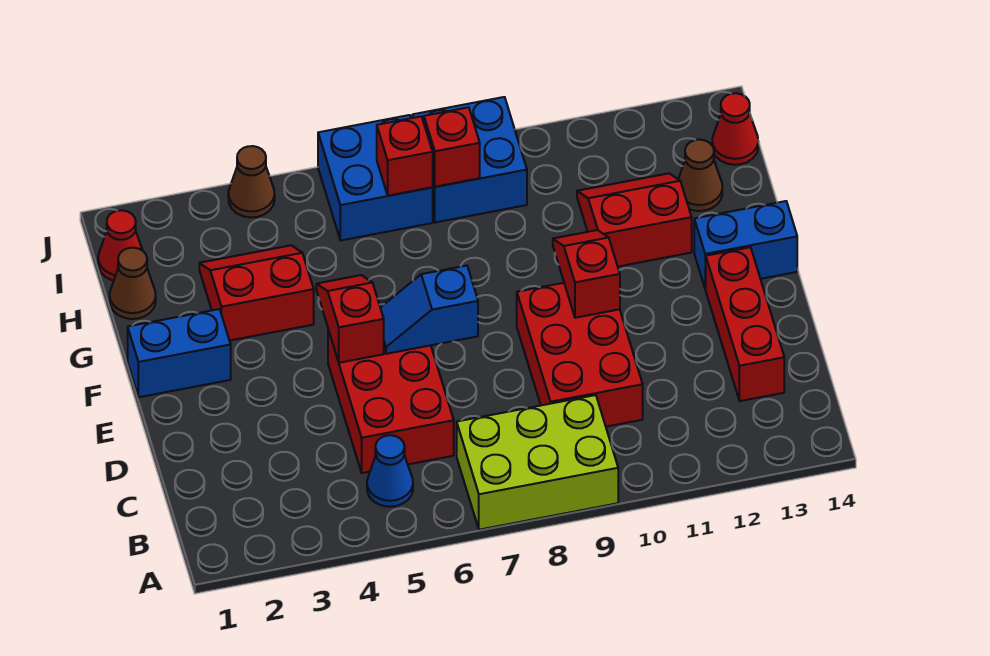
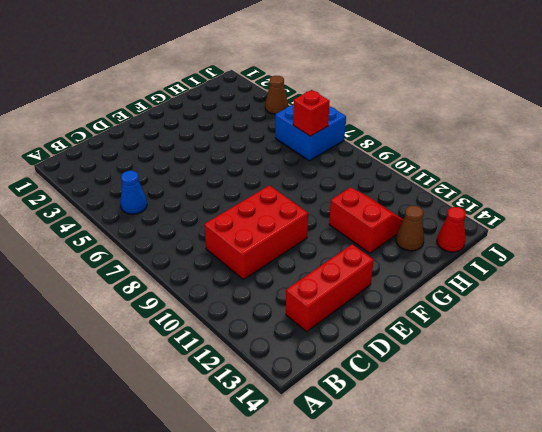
none -> lime brick A7:B9 level 1
none -> red brick C5:E6 level 1
none -> blue brick F1:F2 level 1

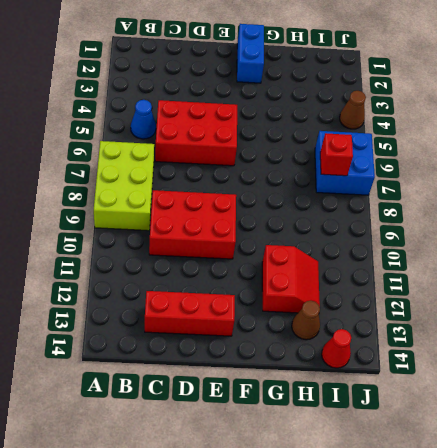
none -> blue brick F13:F14 level 1
none -> red slope G3:H4 level 1 top G
none -> brown cone H1 level 1

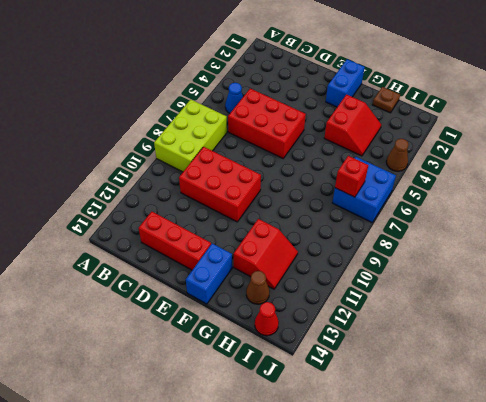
brown plate H1 level 1 -> brown cone H1 level 1
none -> red cone I1 level 1
none -> blue brick I8:J9 level 1
none -> red slope E5:F5 level 2 top E

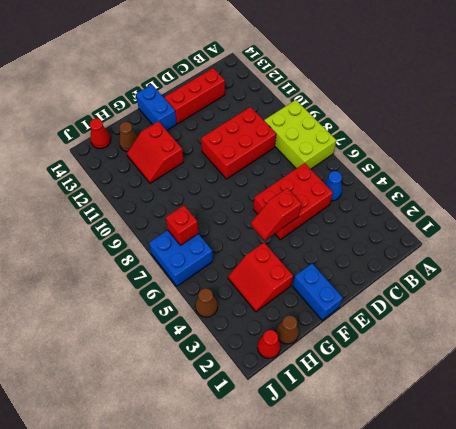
none -> blue brick I8:J9 level 1
none -> blue slope E6:E7 level 2 top 7
none -> red slope E10:F10 level 2 top E

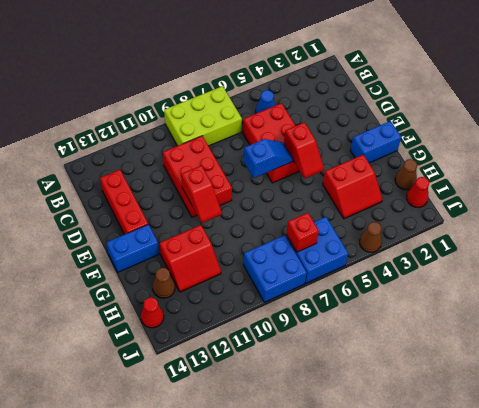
none -> red brick I8 level 2

